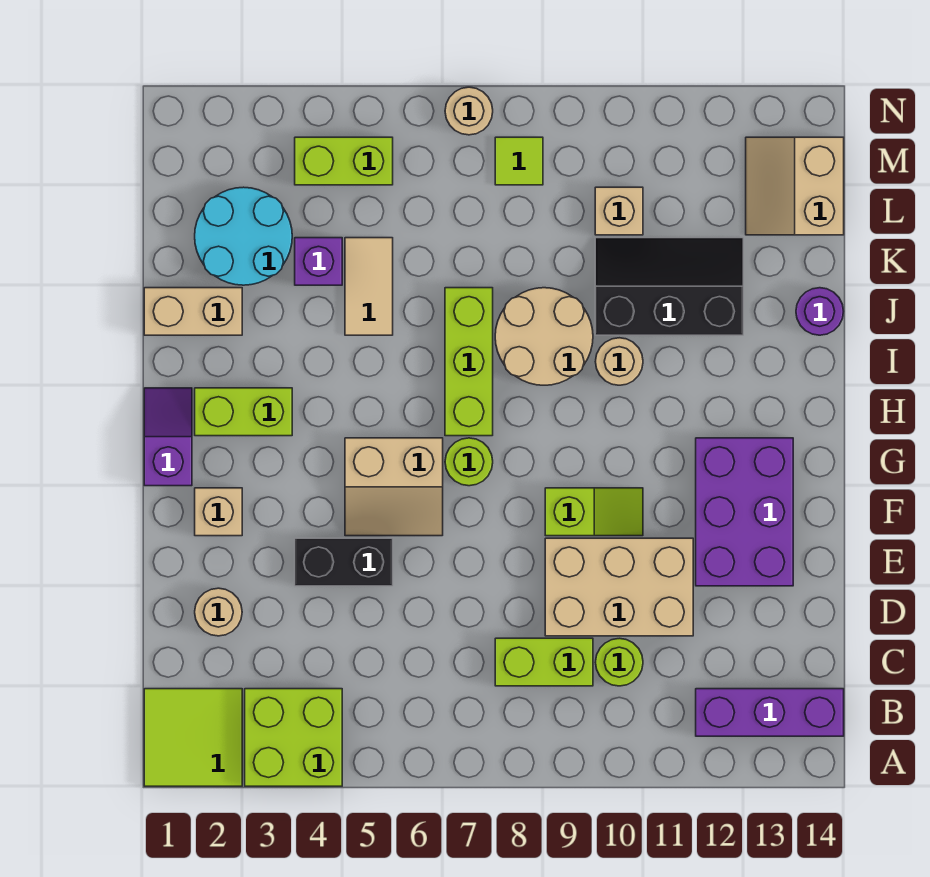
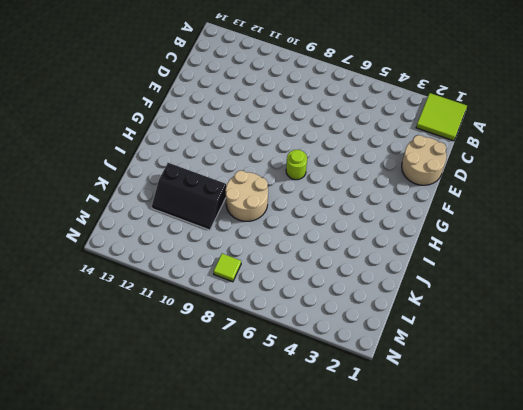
tan round brick D1:E2 level 1 -> tan round brick D2 level 1
none -> lime brick A3:B4 level 1
none -> purple brick B12:B14 level 1
none -> lime brick C8:C9 level 1

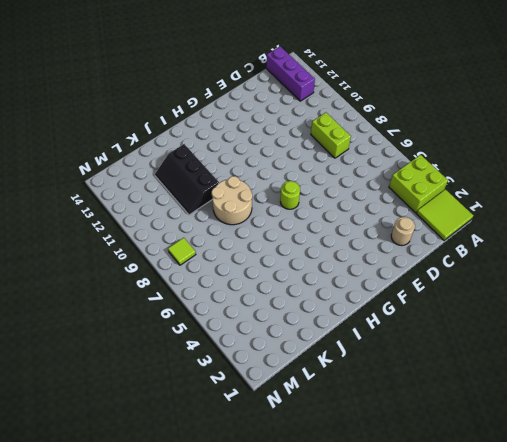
none -> lime round brick C10 level 1
none -> tan brick D9:E11 level 1
none -> black brick E4:E5 level 1

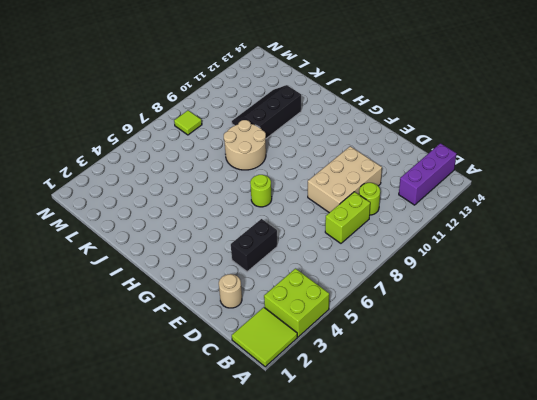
none -> purple brick E12:G13 level 1
none -> tan brick F2 level 1
none -> tan slope F5:G6 level 1 top G

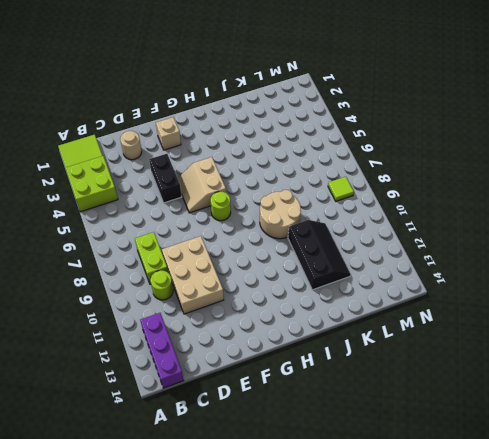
none -> purple brick E12:G13 level 1
none -> lime slope F9:F10 level 1 top 9
none -> purple slope G1:H1 level 1 top G

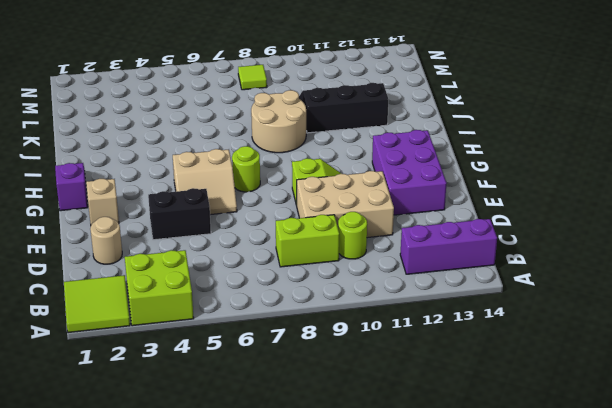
none -> lime brick H2:H3 level 1
none -> lime brick H7:J7 level 1
none -> tan round brick I10 level 1

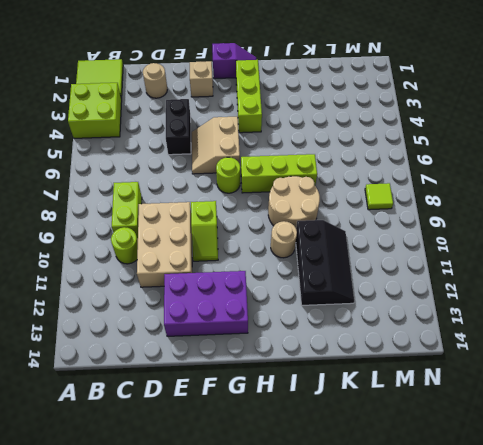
lime brick H2:H4 level 1 -> lime brick H2:H3 level 1
none -> purple brick B12:B14 level 1
none -> tan brick J1:J2 level 1
none -> tan tile J5:K5 level 1

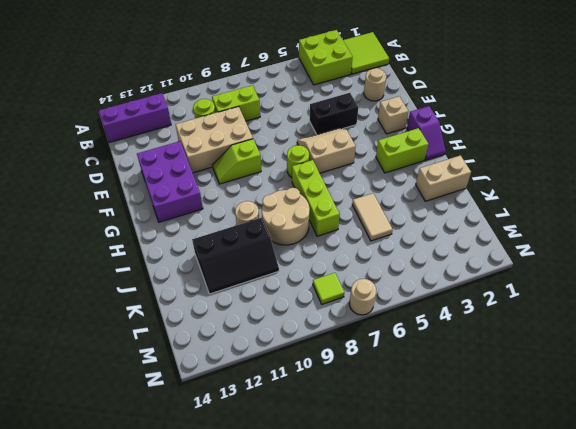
none -> purple round brick J14 level 1
none -> cyan round brick K2:L3 level 1
none -> purple brick K4 level 1

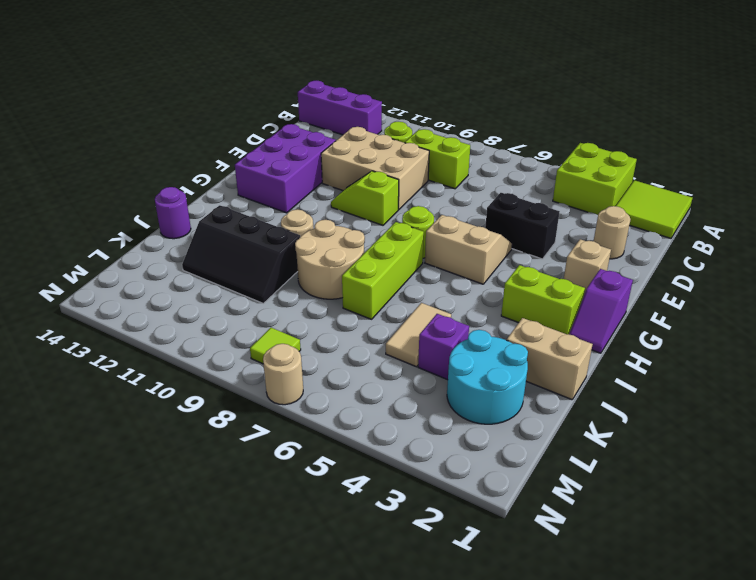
none -> tan brick L10 level 1
none -> tan slope L13:M14 level 1 top 14
none -> lime brick M4:M5 level 1

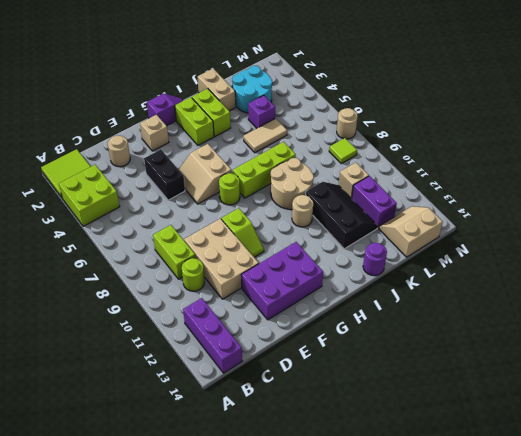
lime brick I2:I3 level 1 -> lime brick M4:M5 level 1
purple brick L11:L12 level 1 -> none

